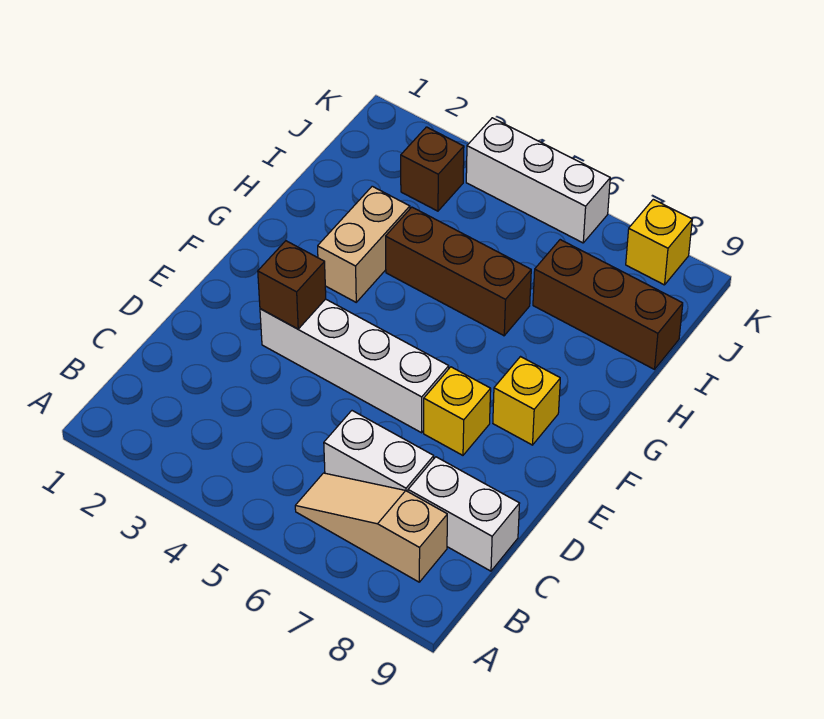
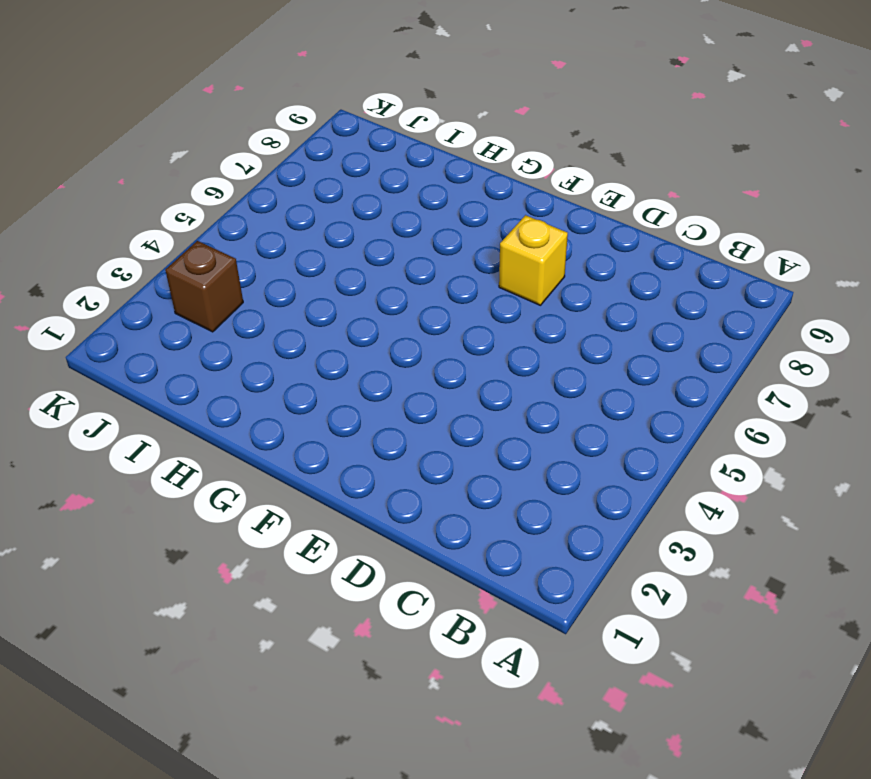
none -> tan slope B6:B8 level 1 top 8
none -> white brick C6:C7 level 1
none -> white brick C8:C9 level 1

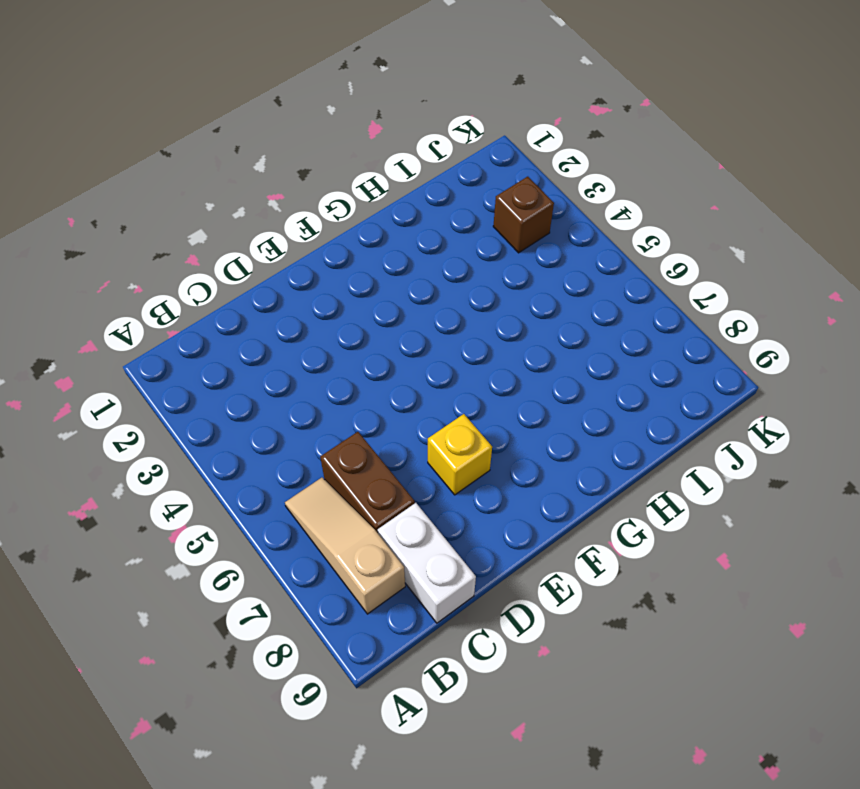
brown brick C6:C7 level 1 -> white brick C6:C7 level 1
none -> white brick E3:E6 level 1
none -> yellow brick F8 level 1
none -> tan brick G3:H3 level 1

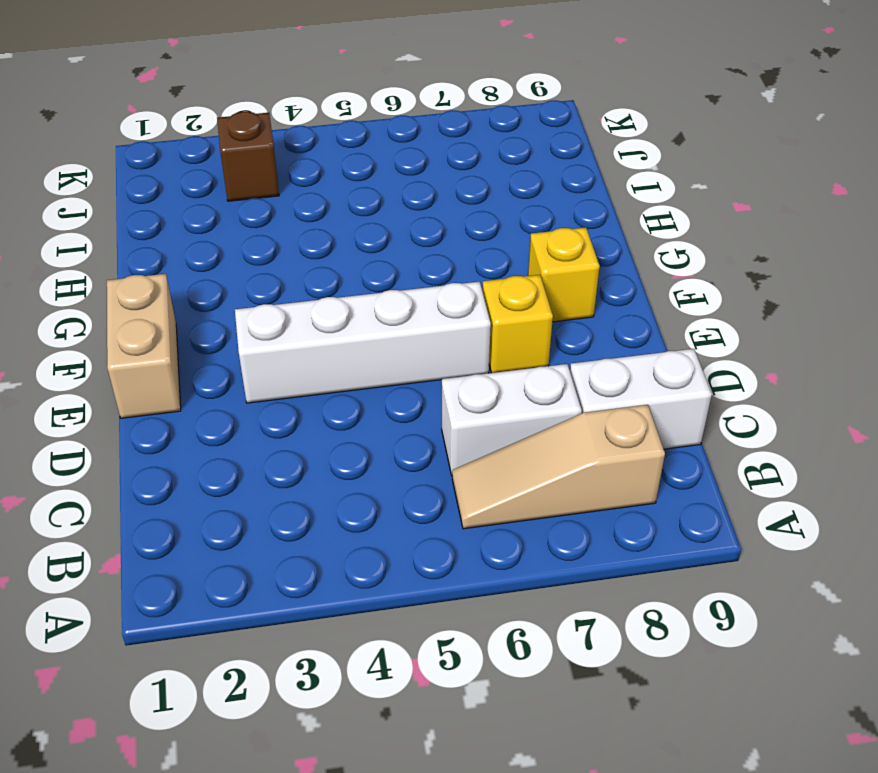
tan brick E1:F1 level 1 -> tan brick G3:H3 level 1
none -> brown brick H4:H6 level 1
none -> brown brick I7:I9 level 1
none -> white brick K4:K6 level 1

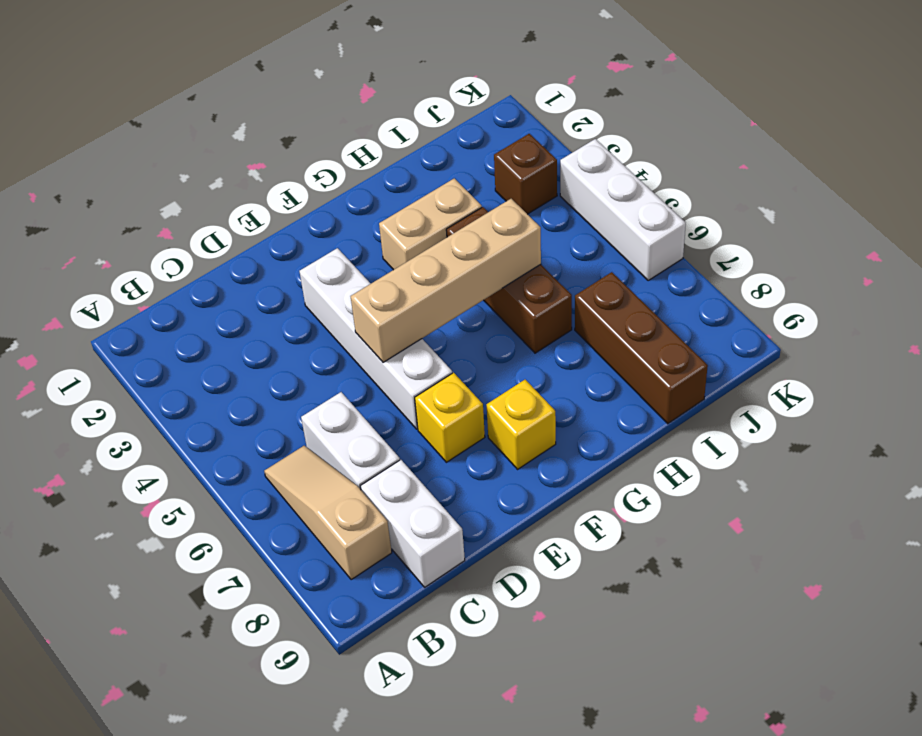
tan brick E5:H5 level 2 -> none
none -> yellow brick K8 level 1
none -> brown brick E3 level 2

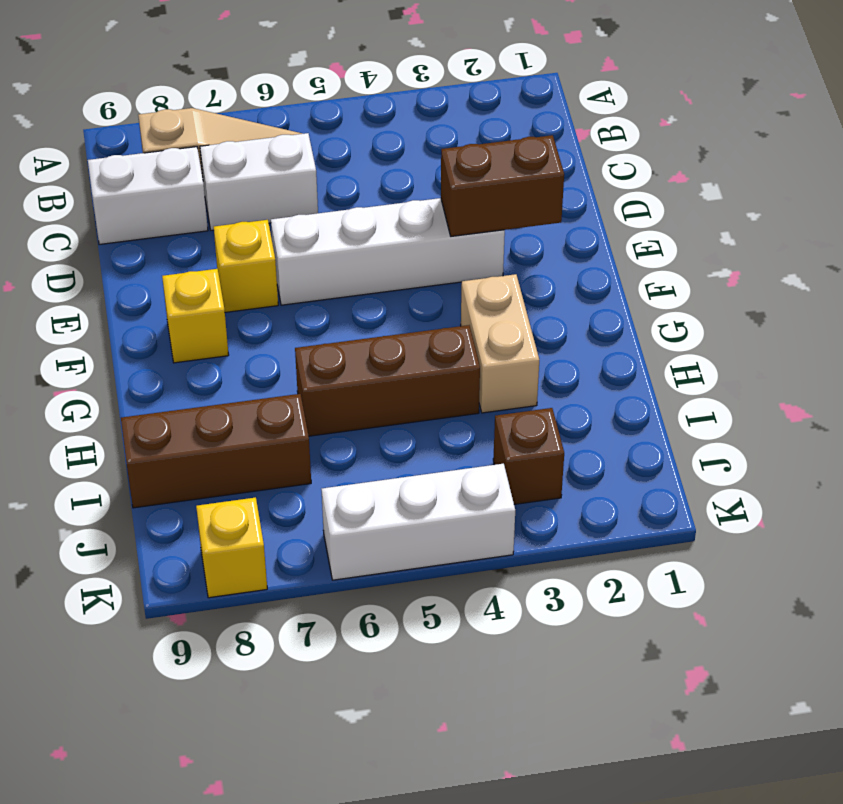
brown brick E2:E3 level 2 -> brown brick E3 level 2

